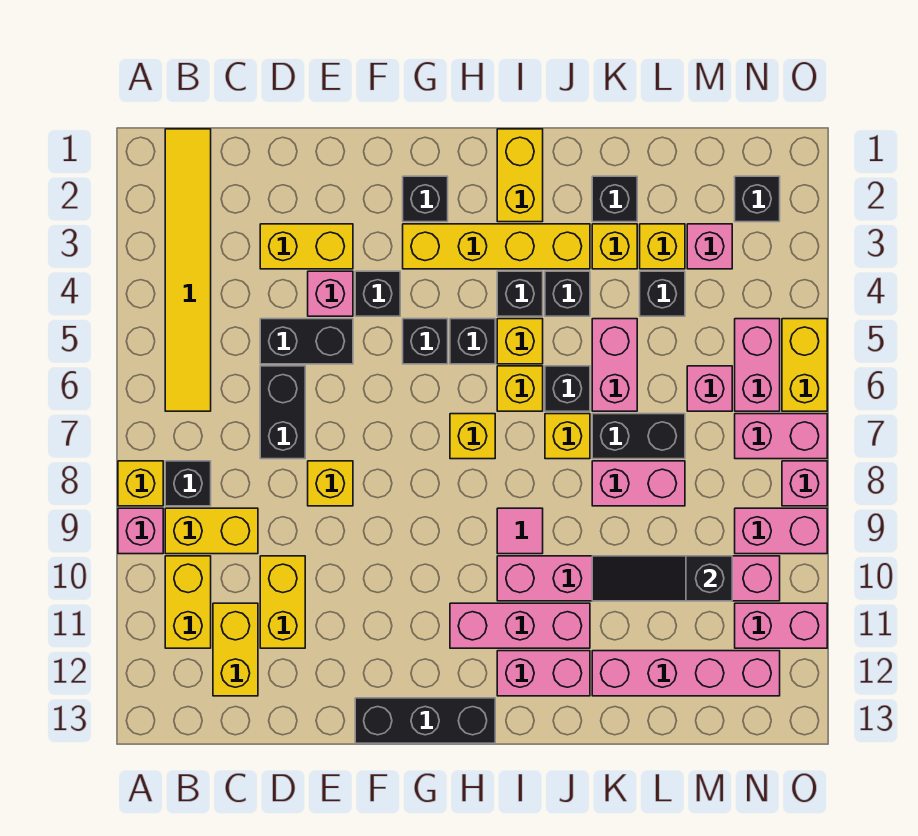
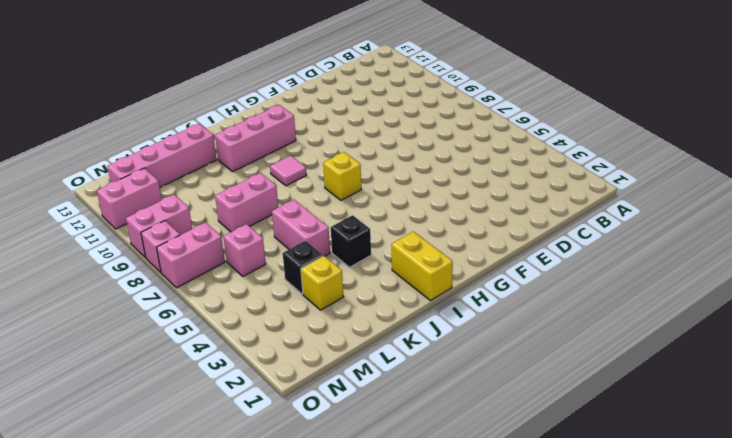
none -> yellow brick A8 level 1
none -> pink brick A9 level 1
none -> yellow tile B1:B6 level 1
none -> black brick B8 level 1

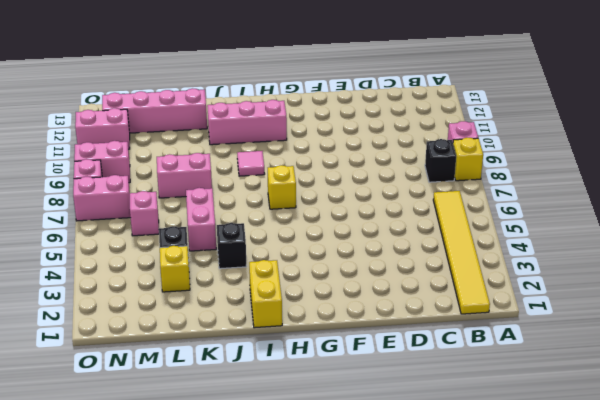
none -> yellow brick B9:C9 level 1
none -> yellow brick B10:B11 level 1
none -> yellow brick C11:C12 level 1
none -> yellow brick D3:E3 level 1

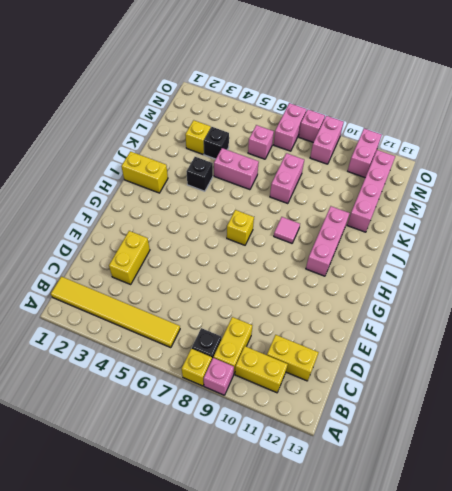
none -> black brick D5:E5 level 1
none -> black brick D6:D7 level 1
none -> yellow brick D10:D11 level 1
none -> pink brick E4 level 1

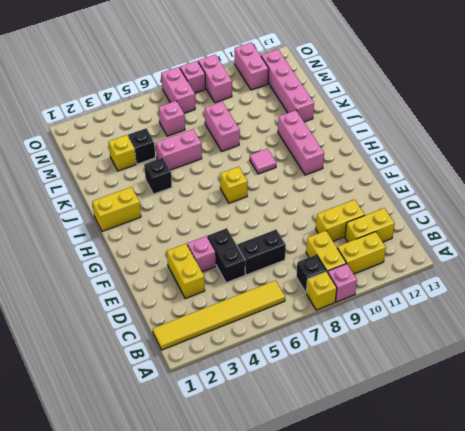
none -> yellow brick E8 level 1
none -> black brick F4 level 1
none -> black brick F13:H13 level 1
none -> black brick G2 level 1

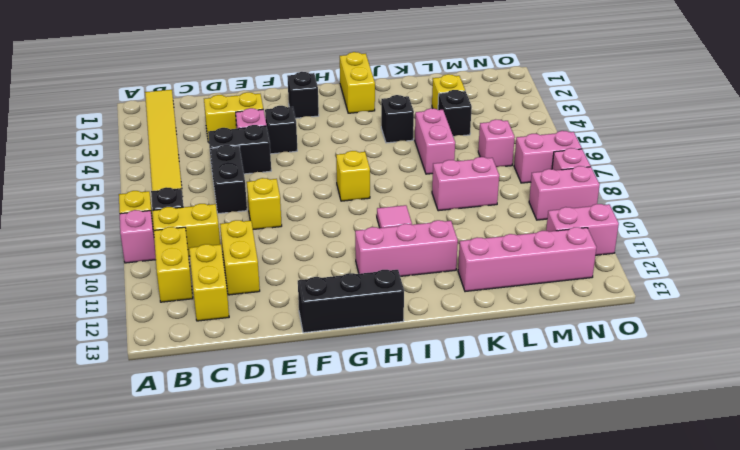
none -> yellow brick G3:J3 level 1
none -> black brick G5 level 1
none -> black brick H5 level 1
none -> black brick I4 level 1

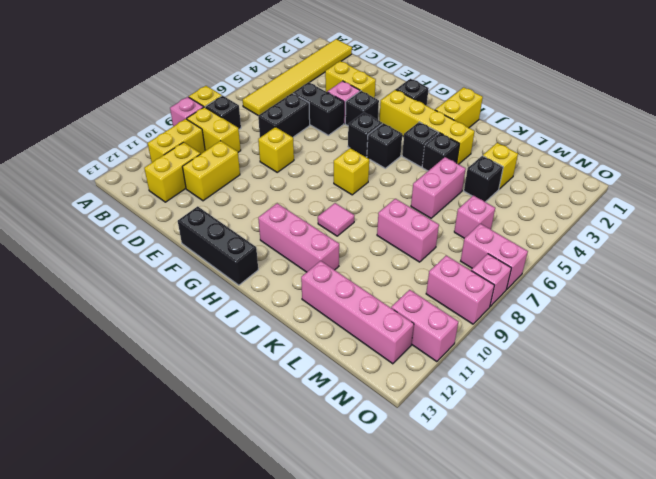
none -> yellow brick I5 level 1
none -> yellow brick I6 level 1
none -> pink brick I10:N10 level 1
none -> pink brick I12:J12 level 1

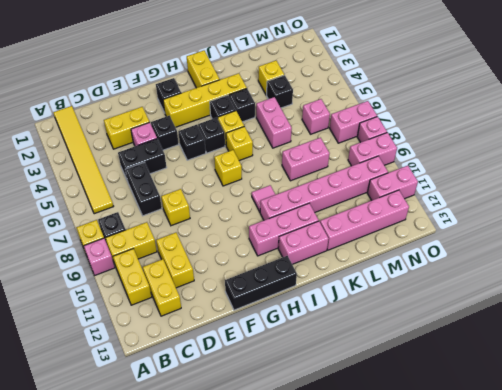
none -> black brick J6 level 1
none -> yellow brick J7 level 1
none -> black brick K2 level 1
none -> yellow brick K3 level 1

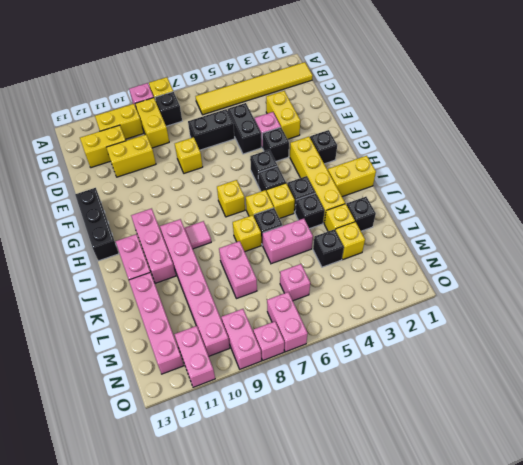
none -> black brick K7:L7 level 1
none -> pink brick M3 level 1
none -> black brick N2 level 1
none -> pink brick N5:N6 level 1

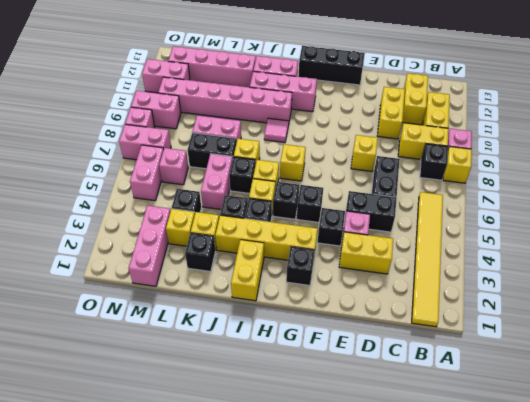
pink brick M1:M3 level 1 -> pink brick M3 level 1
none -> black brick N2 level 1
none -> yellow brick O5:O6 level 1
none -> black slope K10:M10 level 2 top M

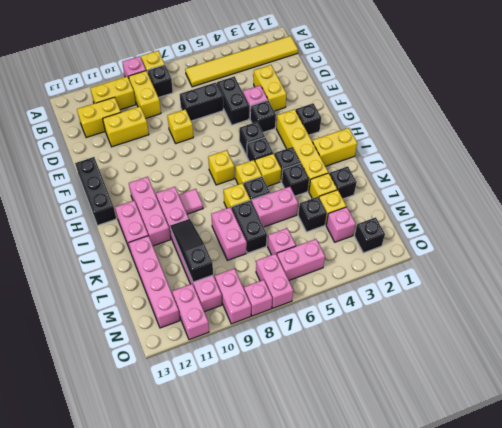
none -> yellow brick O5:O6 level 1

